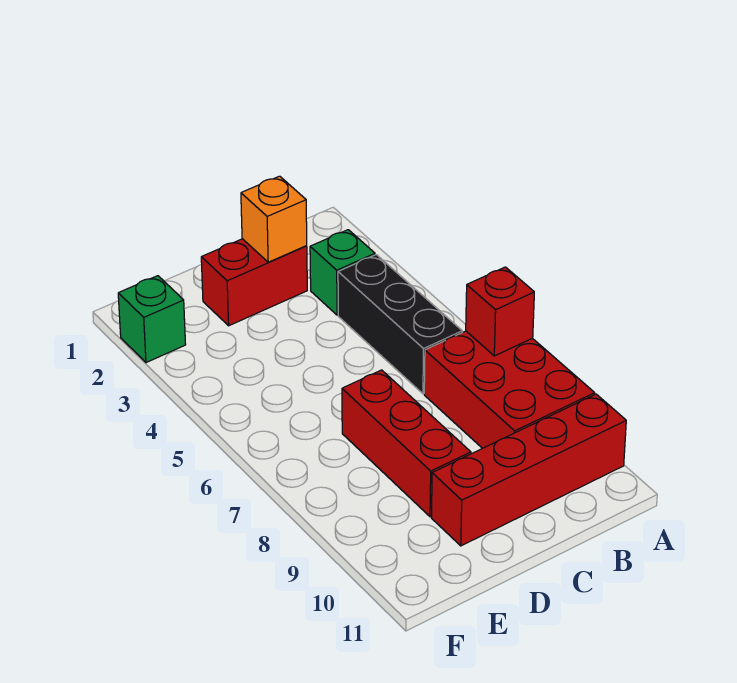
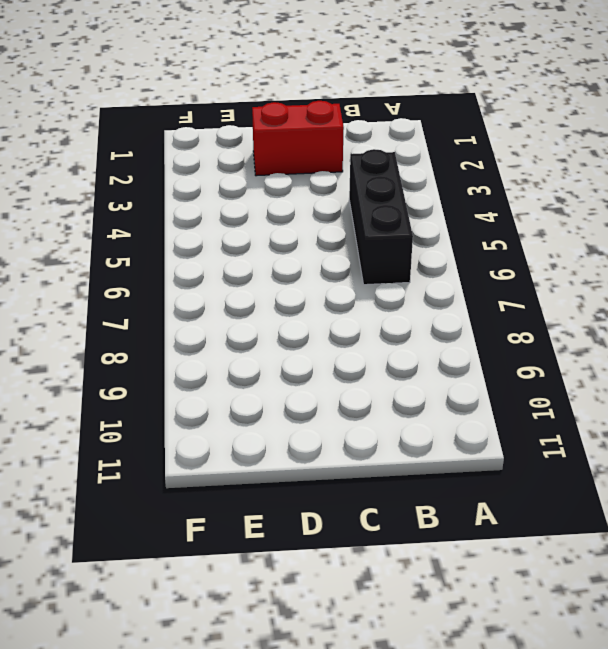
none -> red brick A7:B9 level 1
none -> red brick A10:D10 level 1

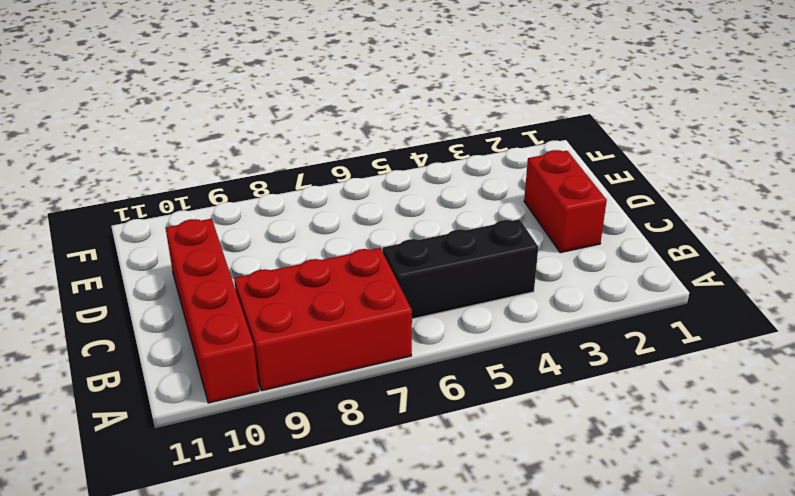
none -> green brick B3 level 1
none -> red brick D7:D9 level 1

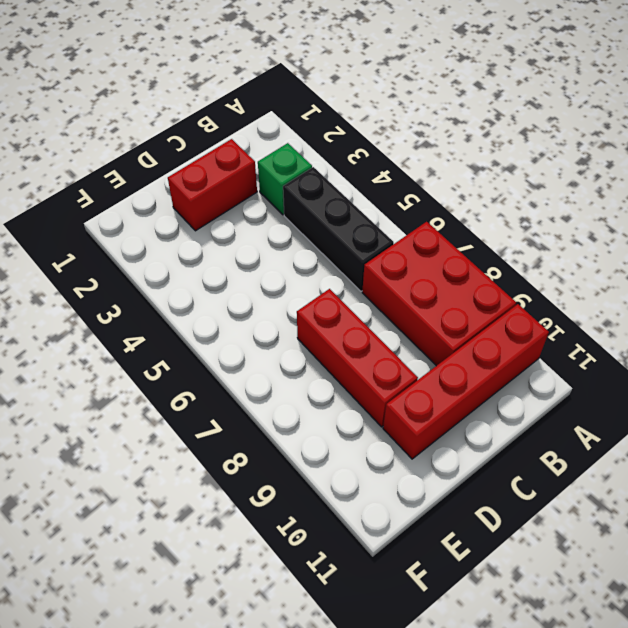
none -> green brick F2 level 1
none -> red brick A7 level 2

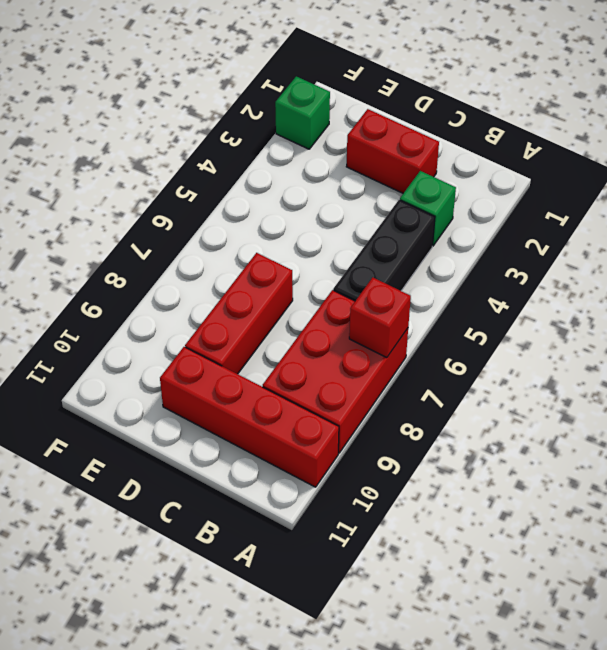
none -> orange brick C2 level 2

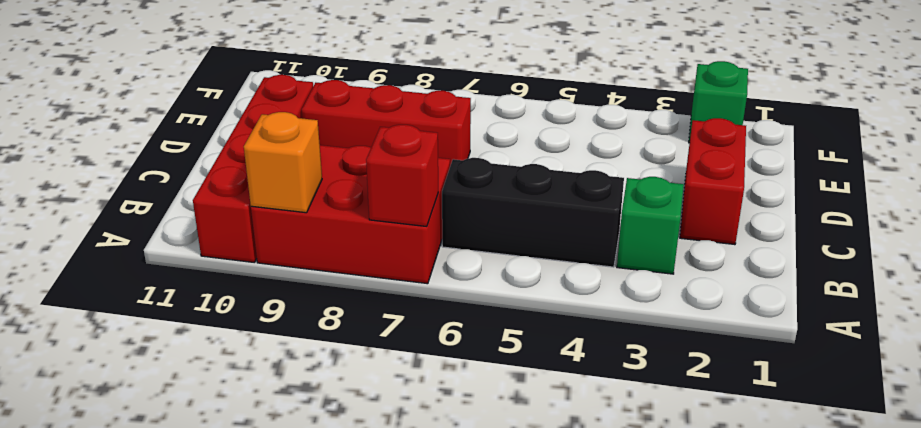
orange brick A9 level 2 -> orange brick C2 level 2

